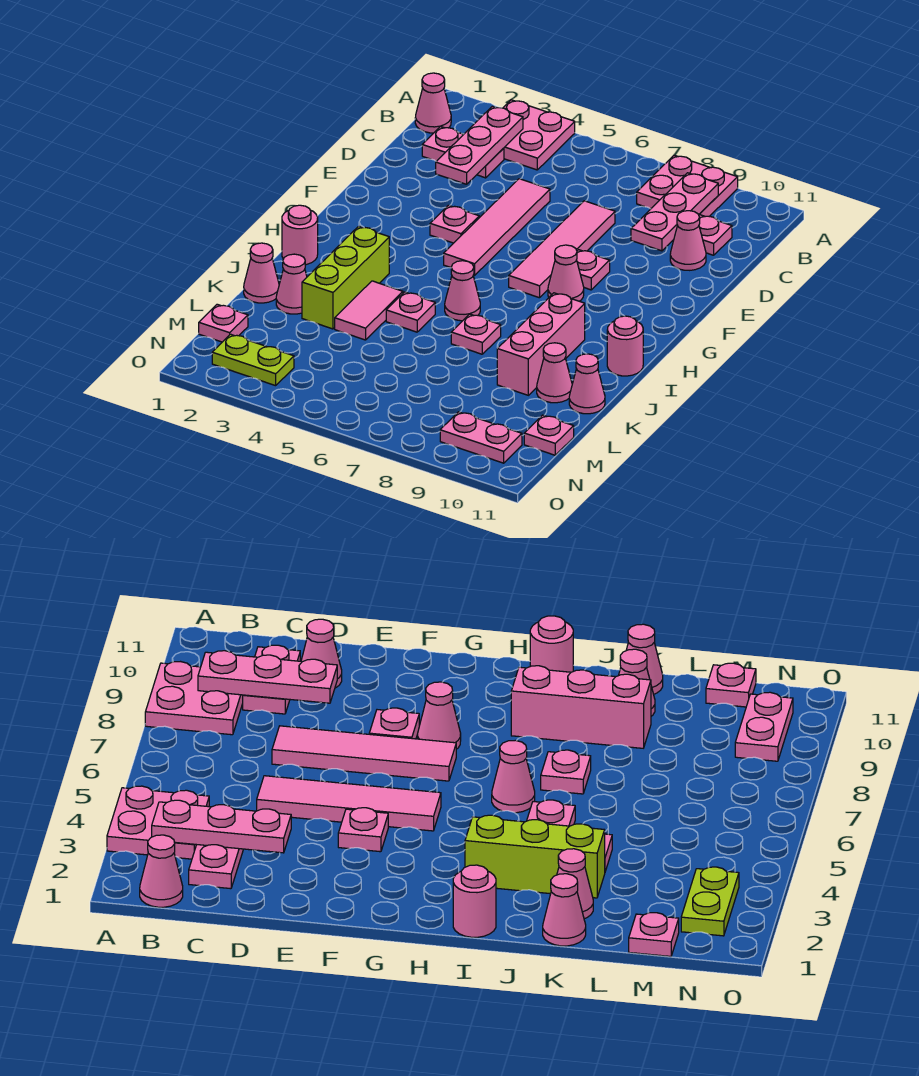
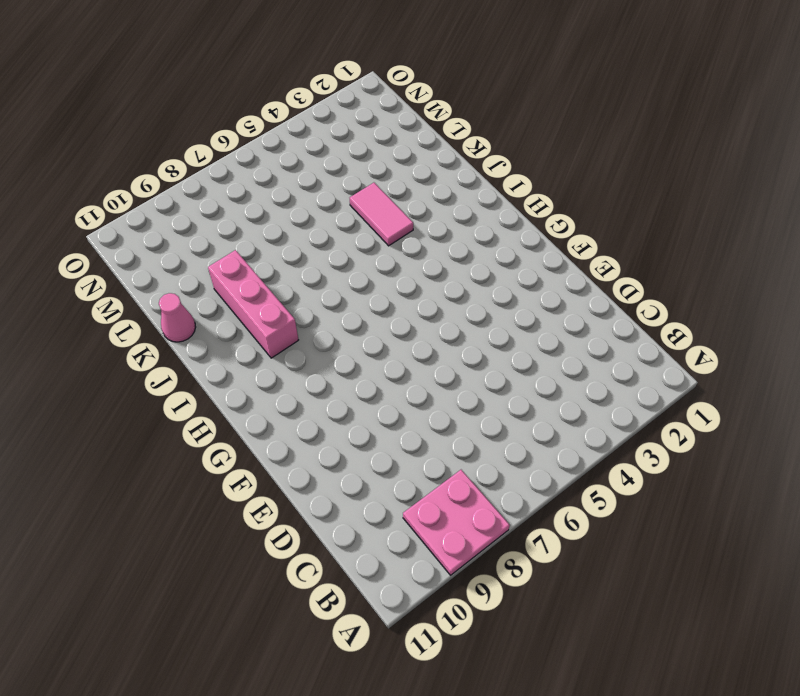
none -> pink plate A3:B4 level 1
none -> pink cone B1 level 1
none -> pink plate C2:C3 level 1

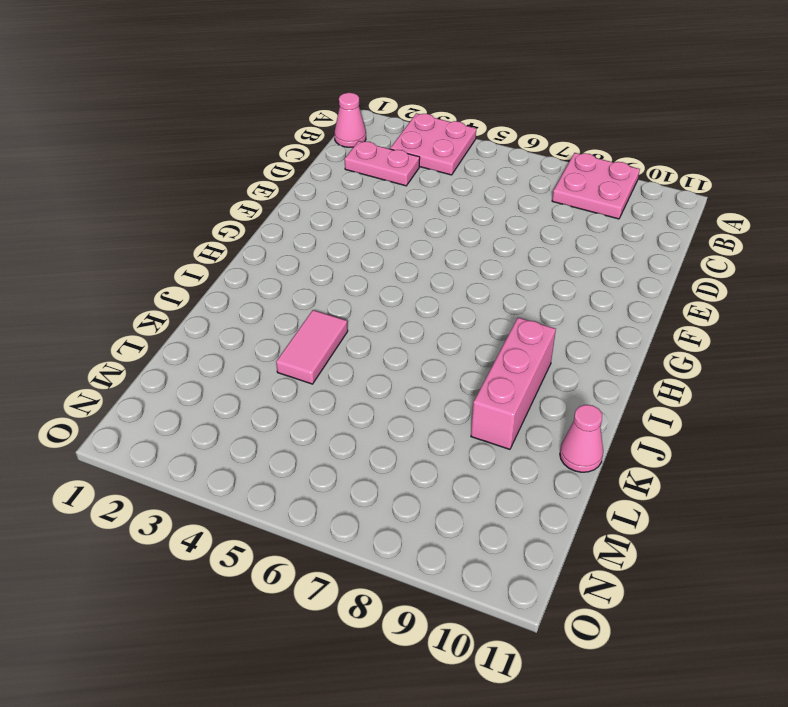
none -> pink plate C9:C10 level 1
none -> pink tile D5:G5 level 1
none -> pink tile D7:G7 level 1

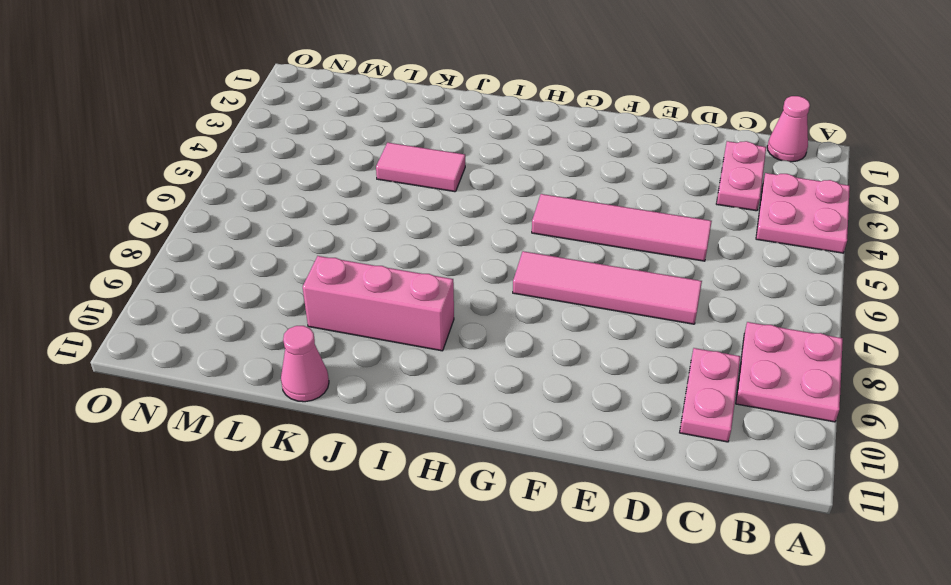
none -> pink cone D10 level 1
none -> pink plate F4 level 1
none -> pink plate F8 level 1

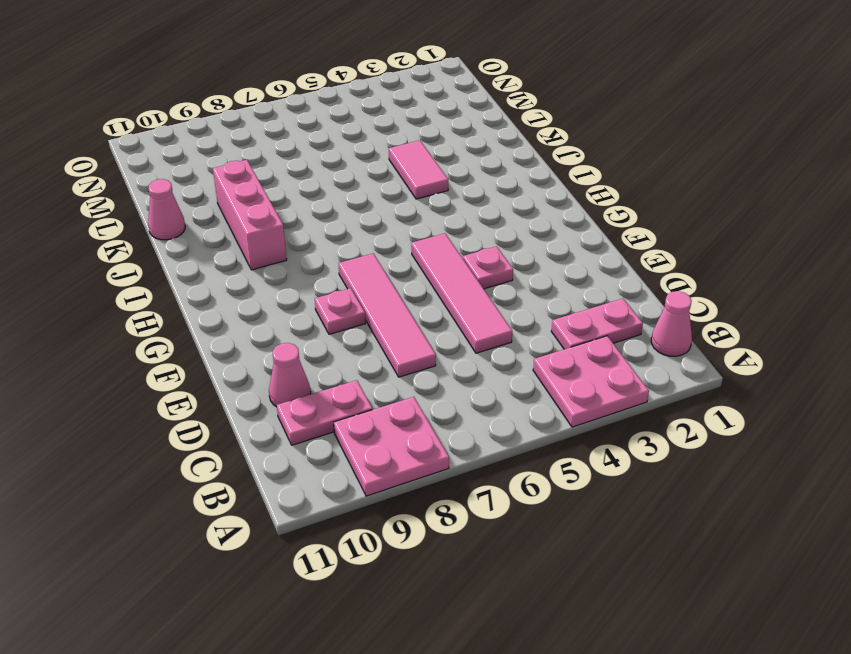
none -> pink cone G8 level 1
none -> pink round brick I1 level 1
none -> lime brick I3:K3 level 1

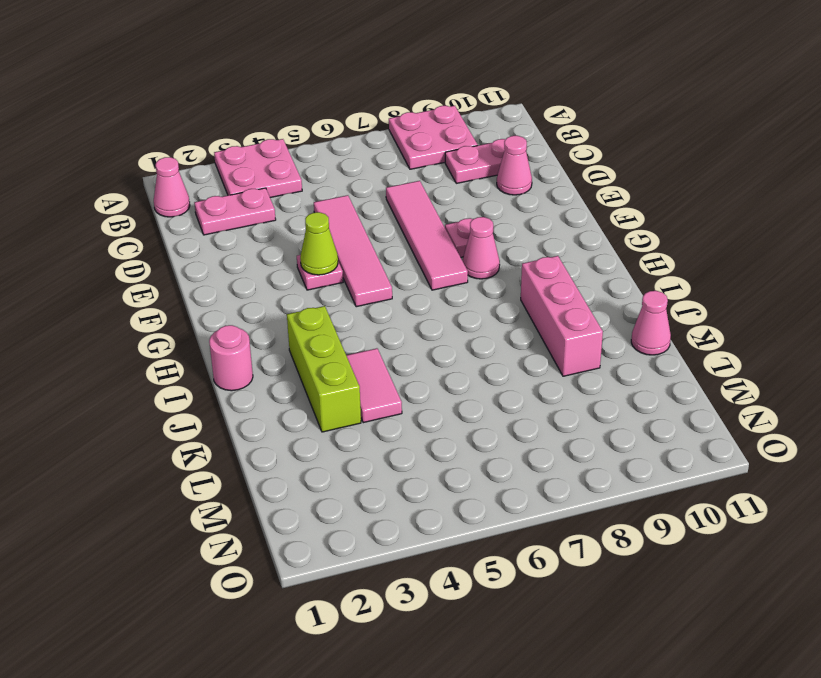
lime cone F4 level 2 -> none
none -> pink cone I6 level 1
none -> pink round brick I11 level 1
none -> pink plate J5 level 1

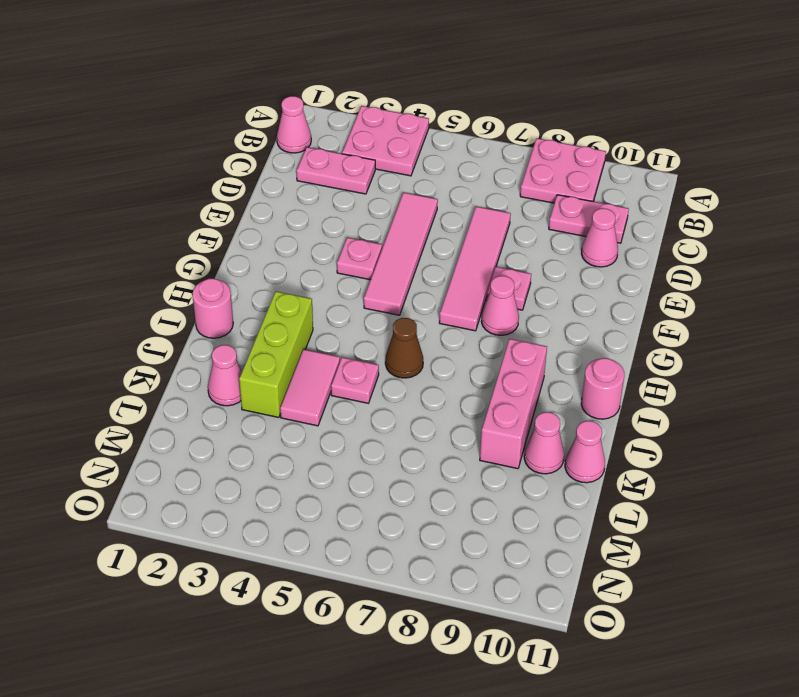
brown cone I6 level 1 -> pink cone I6 level 1
none -> pink plate J7 level 1
none -> pink cone K1 level 1
none -> pink plate M1 level 1

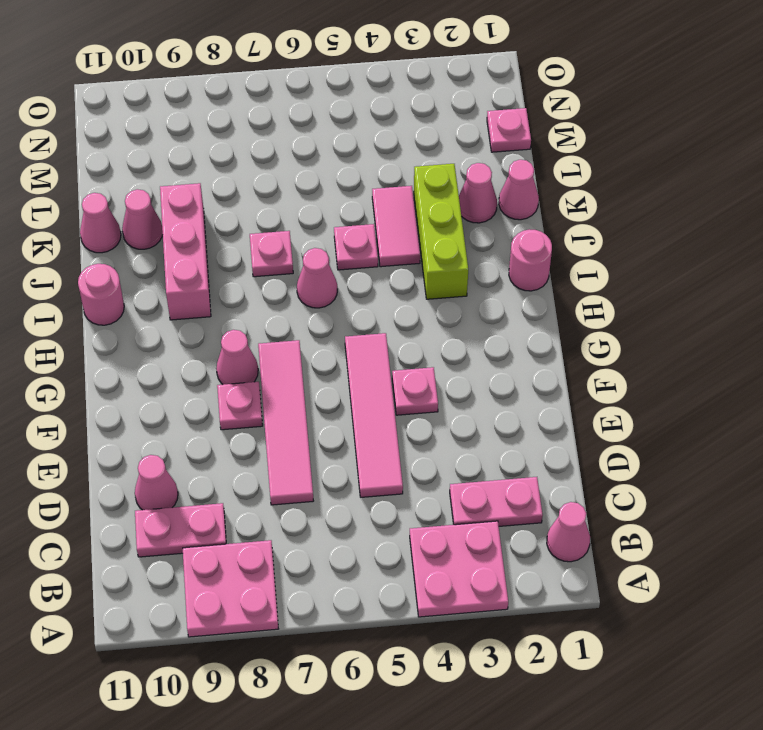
none -> pink plate M11 level 1
none -> lime plate N2:N3 level 1
none -> pink plate N9:N10 level 1

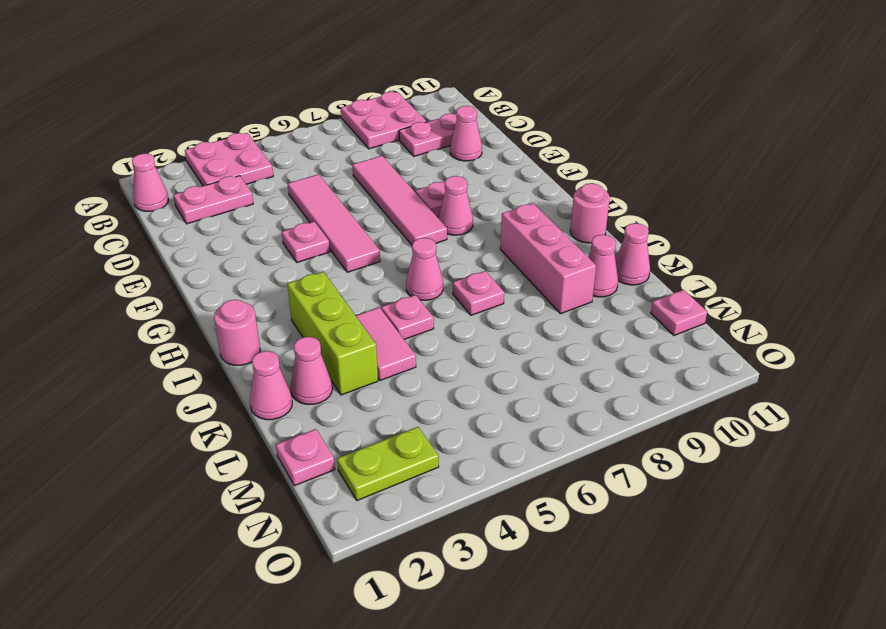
none -> pink plate N9:N10 level 1
none -> pink plate B3:D3 level 2
none -> pink plate B9:D9 level 2

